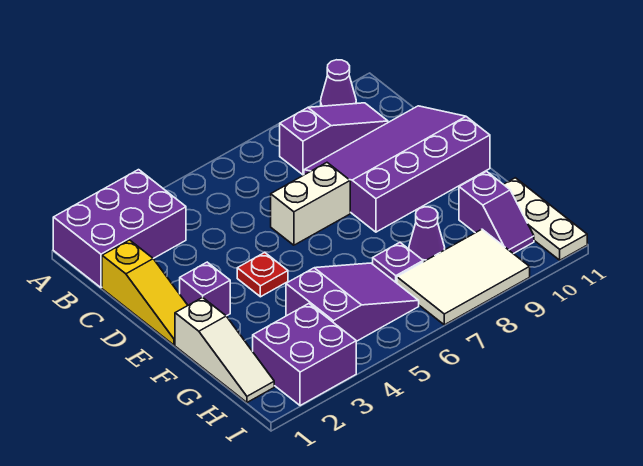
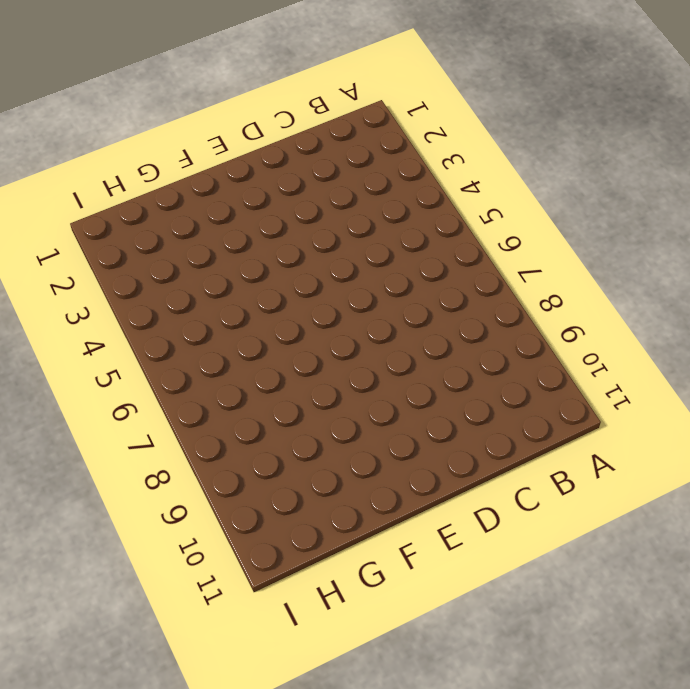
none -> purple brick A1:B3 level 1
none -> purple cone A10 level 1
none -> purple slope B8:B10 level 1 top 8

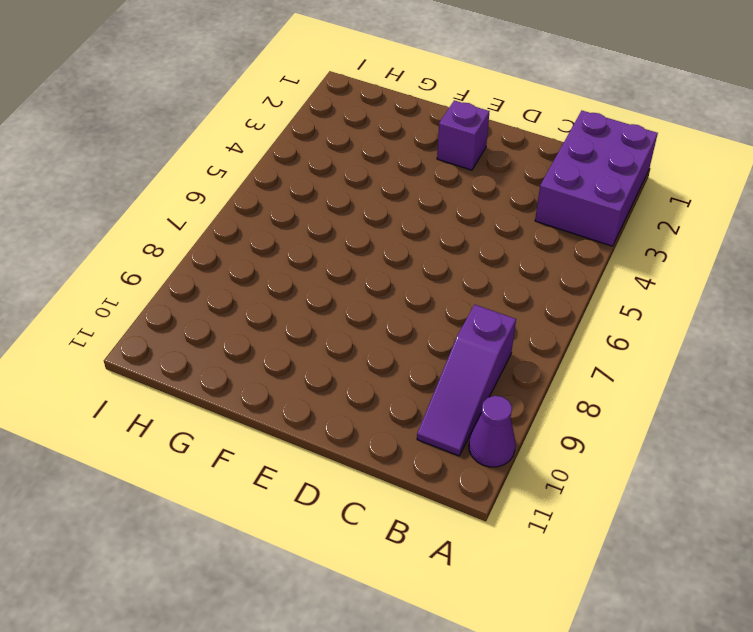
none -> yellow slope C1:E1 level 1 top C
none -> purple slope C8:E11 level 1 top E
none -> white brick D6:D7 level 1

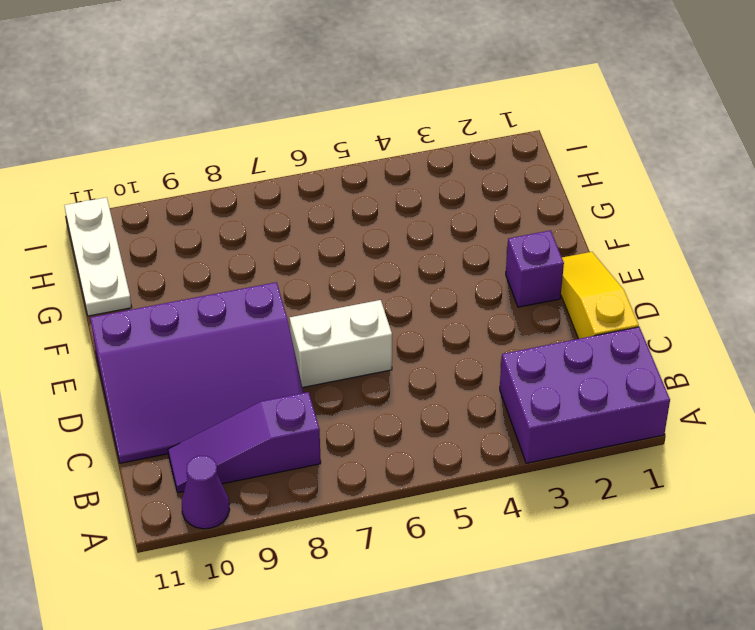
none -> red plate E4 level 1
none -> white slope F1:H1 level 1 top F
none -> purple slope G4:H6 level 1 top 4

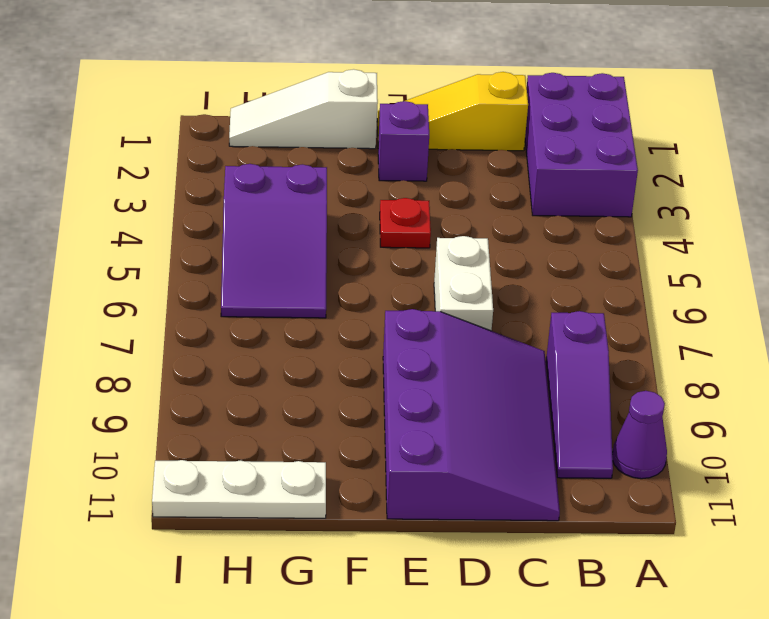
none -> purple plate G7 level 1
none -> purple cone G8 level 1
none -> purple slope G10:H10 level 1 top G

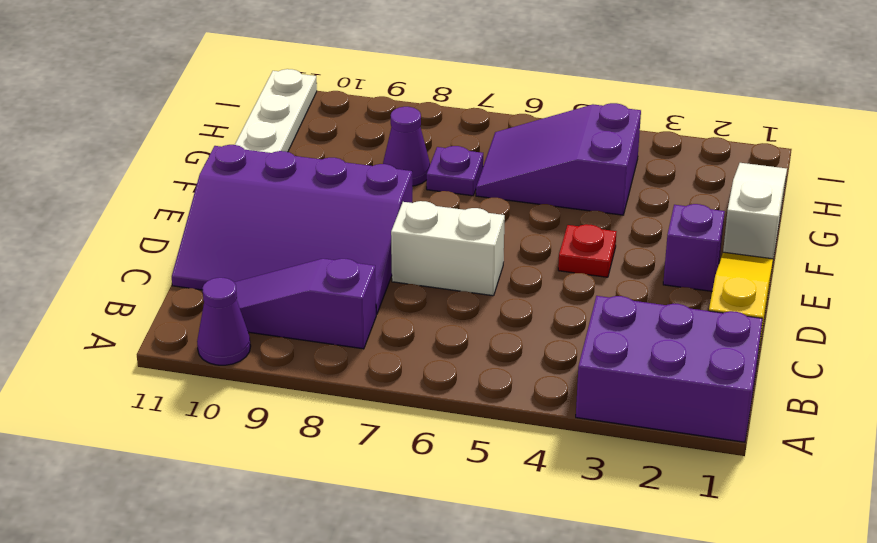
none -> purple slope G10:H10 level 1 top G
none -> purple brick H2:I3 level 1
none -> white tile H7:I9 level 1

